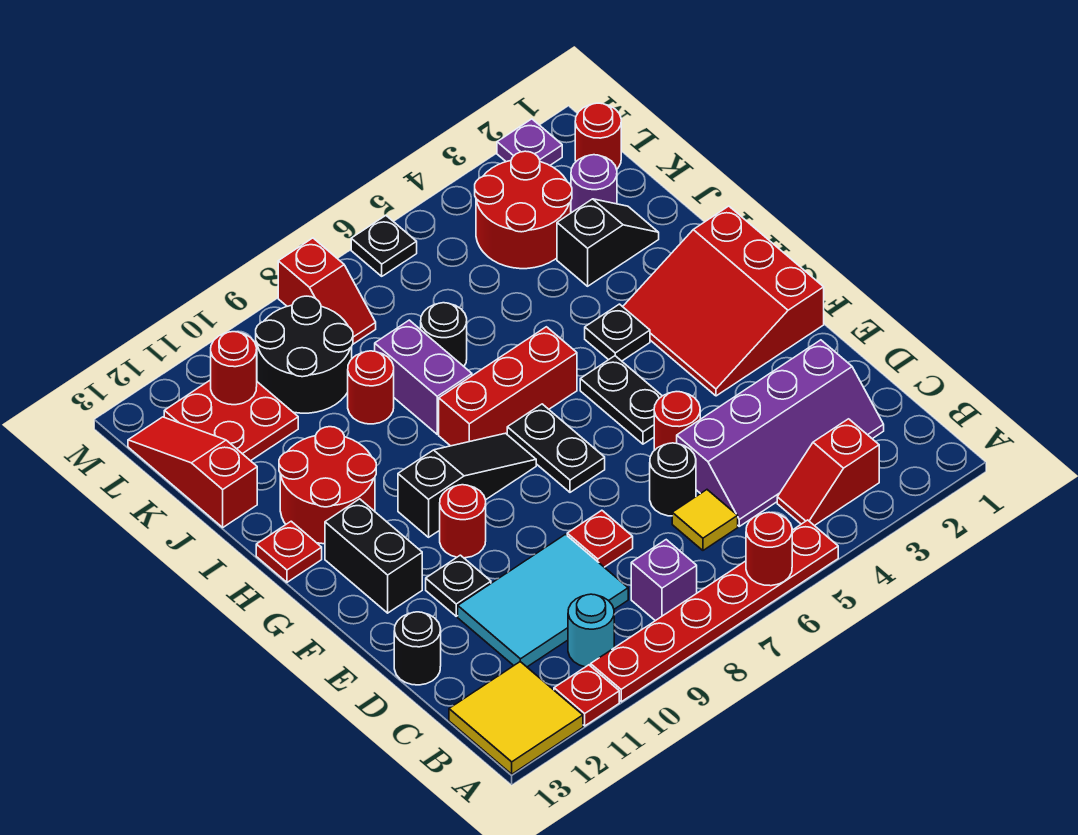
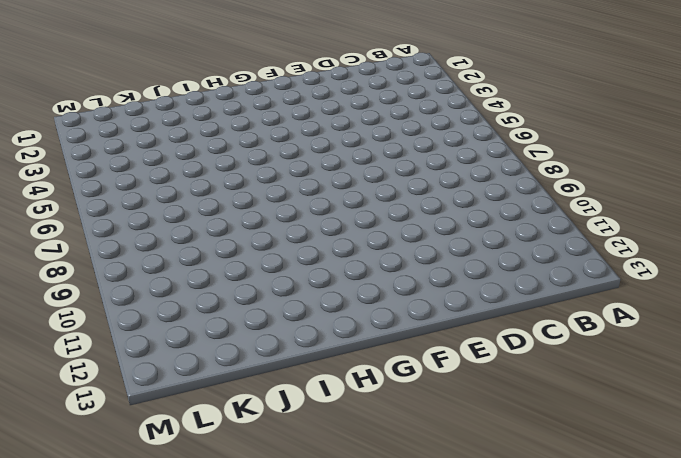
none -> red plate A5:A10 level 1
none -> red plate A11 level 1
none -> yellow tile A12:B13 level 1
none -> red slope B3:B4 level 1 top 3

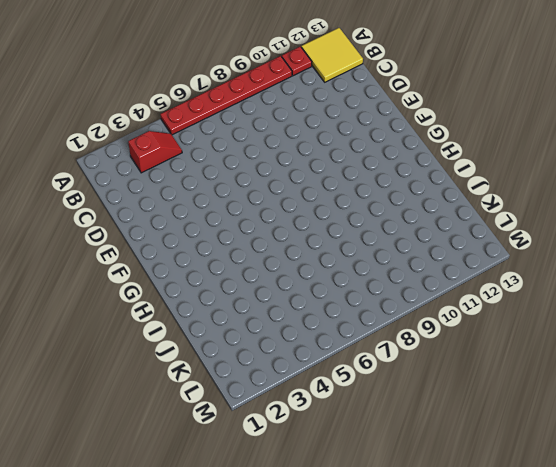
none -> purple brick B8 level 1
none -> cyan round brick B10 level 1
none -> purple slope C2:D5 level 1 top D
none -> yellow tile C6 level 1

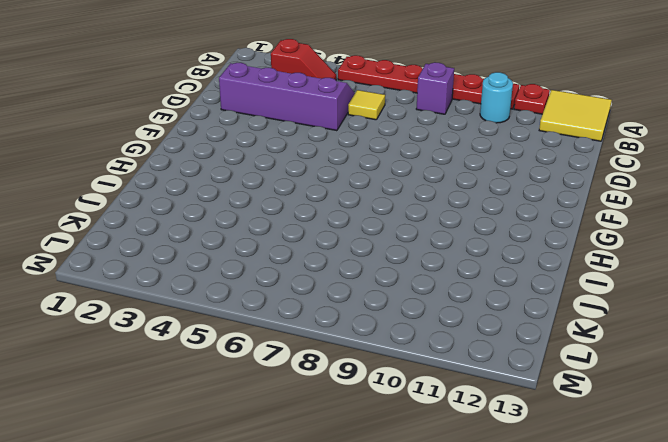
none -> cyan tile C9:D11 level 1
none -> black round brick D6 level 1
none -> red plate D8 level 1
none -> black round brick D13 level 1

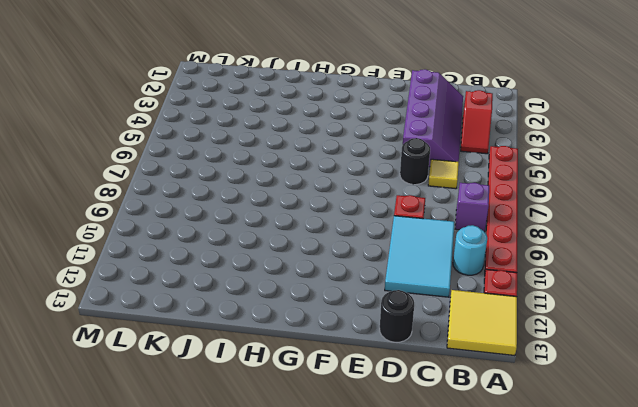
none -> red round brick E5 level 1
none -> black plate E11 level 1
none -> red slope F1:H3 level 1 top 1
none -> black plate F5:G5 level 1

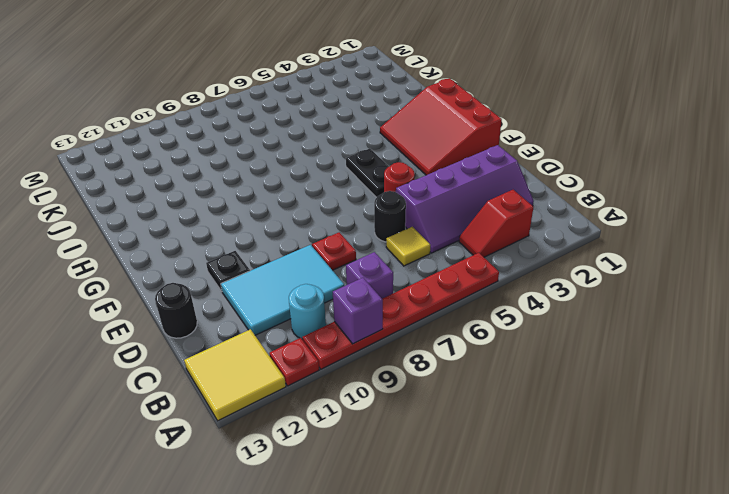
purple brick A9 level 2 -> none
none -> black plate F7:G7 level 1
none -> red round brick F10 level 1
none -> black brick F12:G12 level 1
none -> black slope G8:G10 level 1 top 10

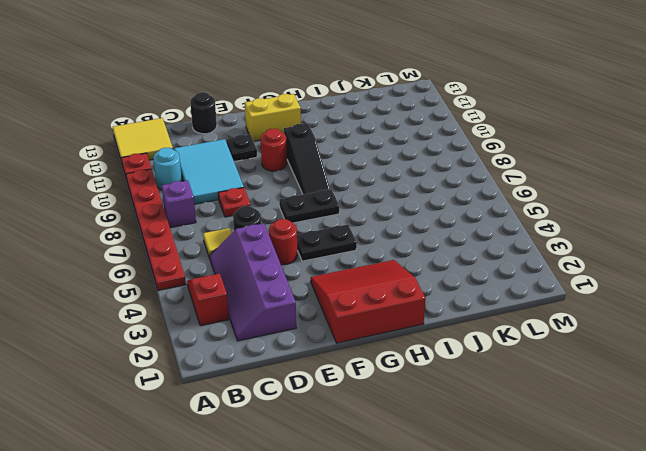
yellow brick F12:G12 level 1 -> black brick F12:G12 level 1
none -> black plate H4 level 1
none -> red brick H6:H8 level 1
none -> red round brick H11:I12 level 1
none -> red plate H13 level 1

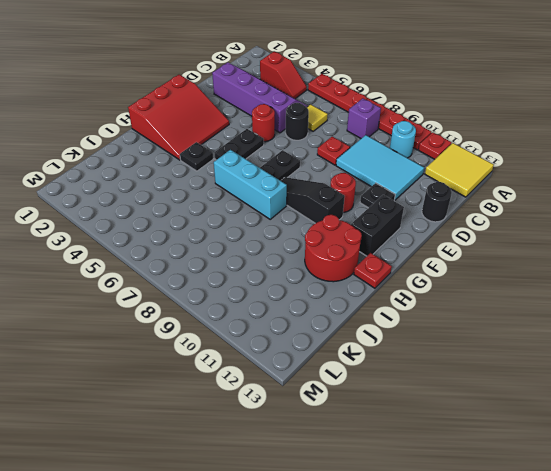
cyan brick H6:H8 level 1 -> red brick H6:H8 level 1
none -> purple brick I8:J8 level 1
none -> black slope J2:J3 level 1 top 3
none -> black round brick J7 level 1
none -> red round brick J9 level 1

